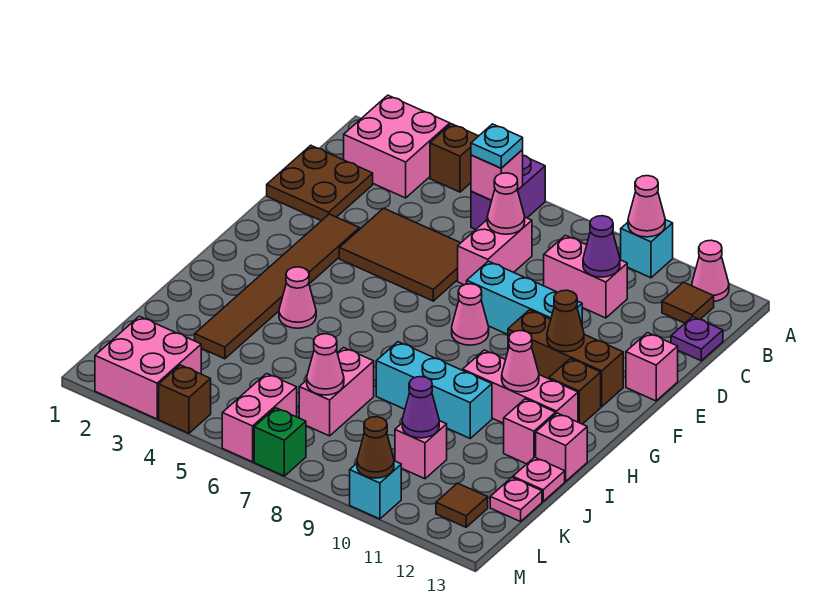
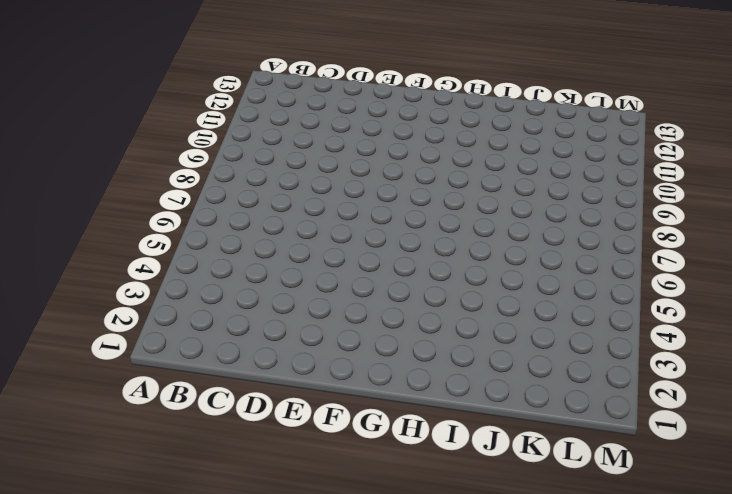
none -> pink brick A2:B3 level 1
none -> brown brick A4 level 1
none -> purple brick A6:B6 level 1
none -> cyan brick A10 level 1

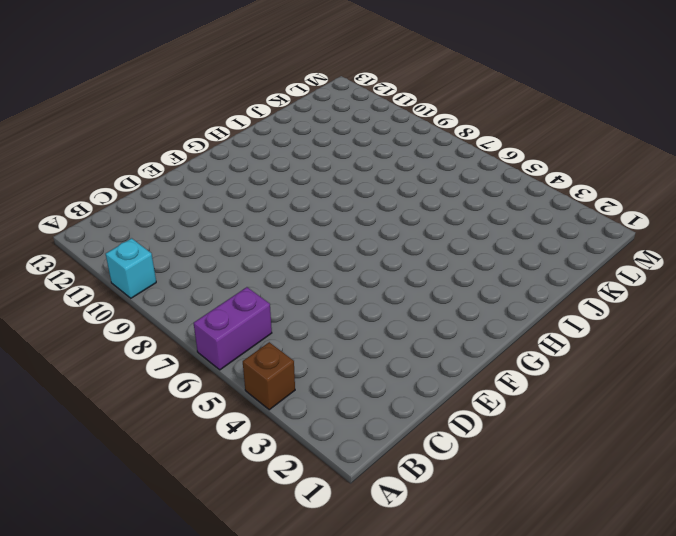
none -> pink brick A2:B3 level 1
none -> pink cone A12 level 1
none -> brown tile B12 level 1
none -> brown plate C1:D2 level 1

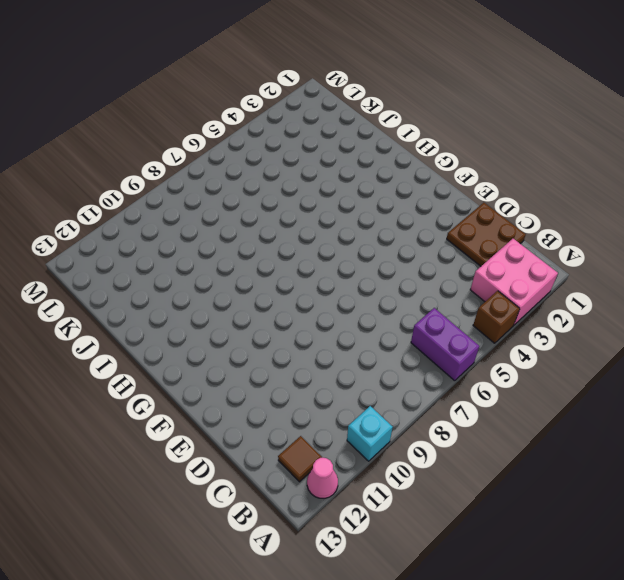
none -> pink brick C7:D7 level 1
none -> pink brick C9:C10 level 1
none -> purple plate C13 level 1
none -> brown tile D4:E6 level 1

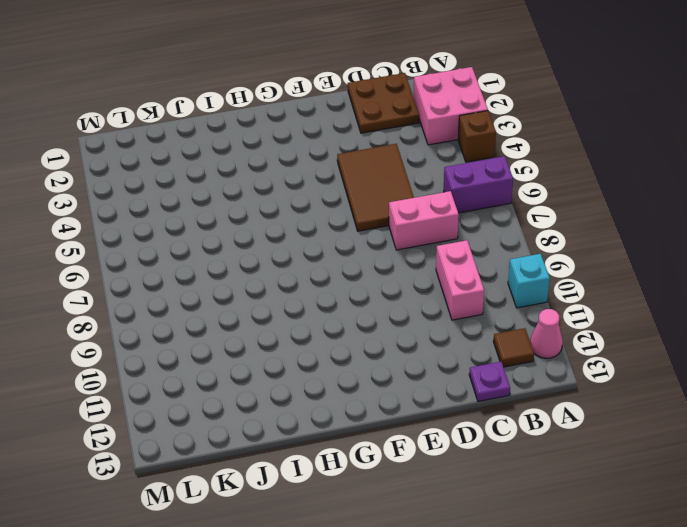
none -> brown tile E3:J3 level 1
none -> cyan brick E8:E10 level 1
none -> pink brick E13 level 1
none -> pink cone F8 level 1

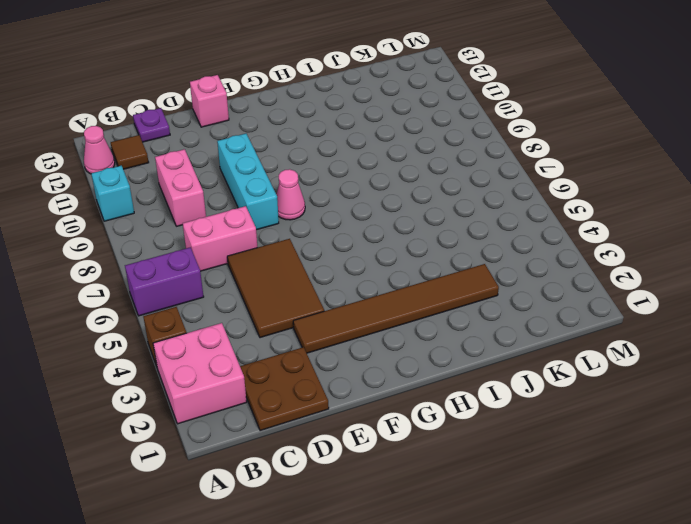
none -> brown brick F10:F12 level 1
none -> brown brick G12 level 1
none -> pink cone H4 level 1
none -> pink brick H10:H12 level 1

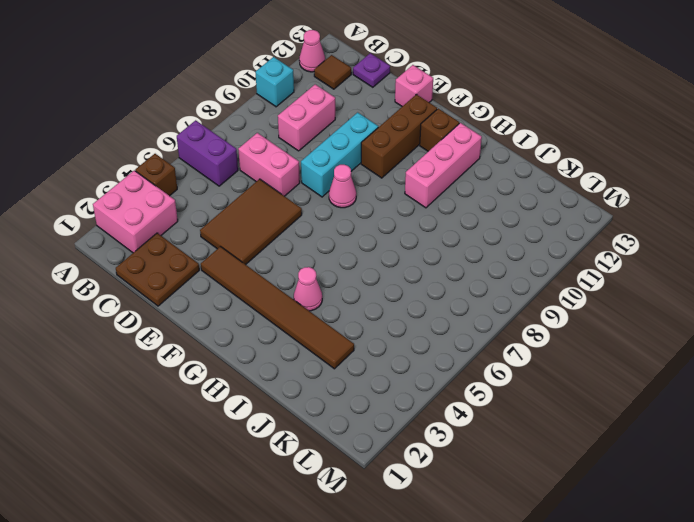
none -> cyan brick I8:I10 level 1
none -> pink brick I12 level 1
none -> pink brick I13 level 1
none -> pink brick J7:K7 level 1

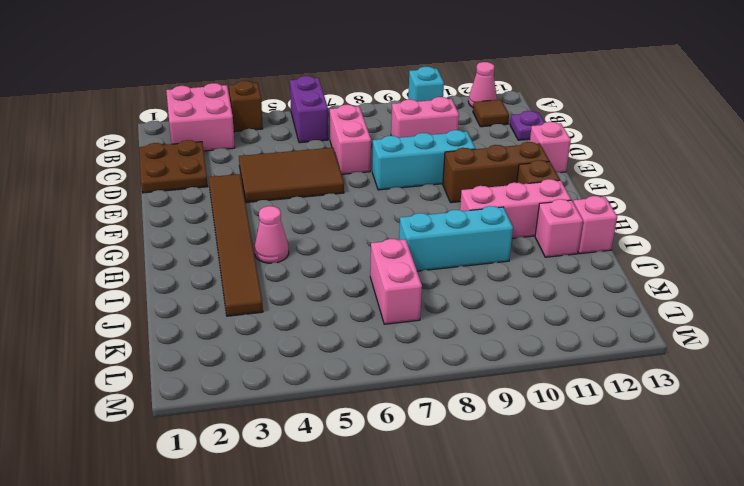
none -> pink cone F8 level 1
none -> pink plate J13 level 1
none -> pink brick K10 level 1
none -> pink plate K13 level 1

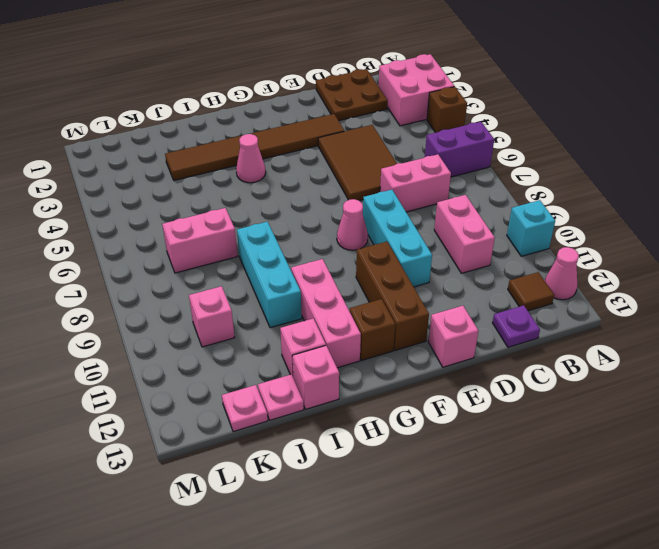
none -> pink brick L2:M3 level 1
none -> pink brick L6:M6 level 1
none -> brown tile L12 level 1
none -> brown brick M4 level 1

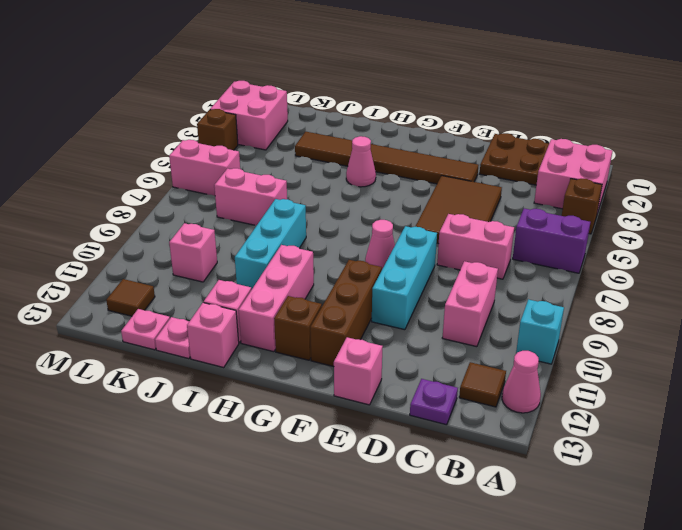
none -> green brick M7 level 1
none -> cyan brick M10 level 1
none -> pink cone A10 level 2
none -> pink brick B6 level 2

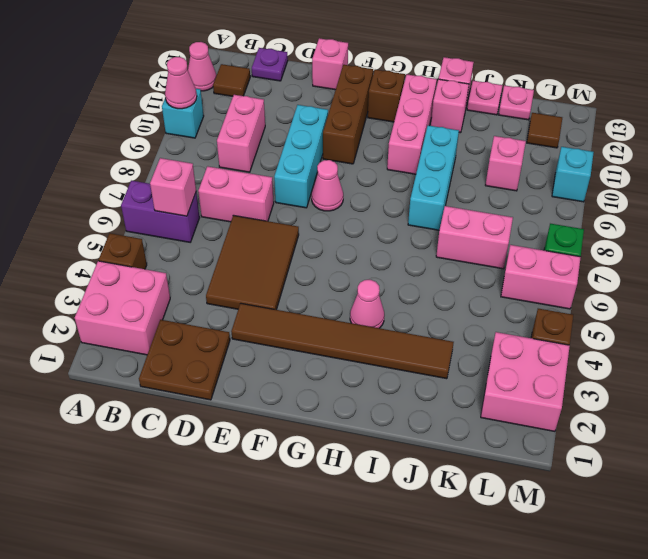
none -> pink cone C7 level 2
none -> purple cone C10 level 2
none -> brown cone F11 level 2
none -> pink cone H11 level 2

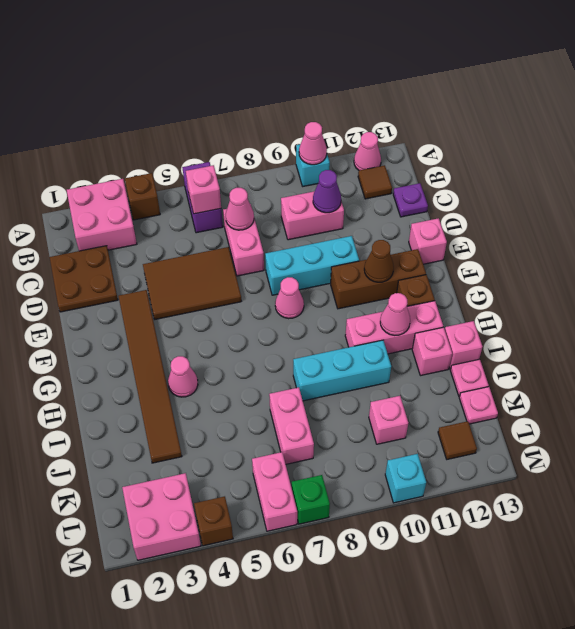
none -> pink cone K7 level 2
none -> purple cone K10 level 2
none -> brown cone M10 level 2
none -> cyan plate B6 level 3

